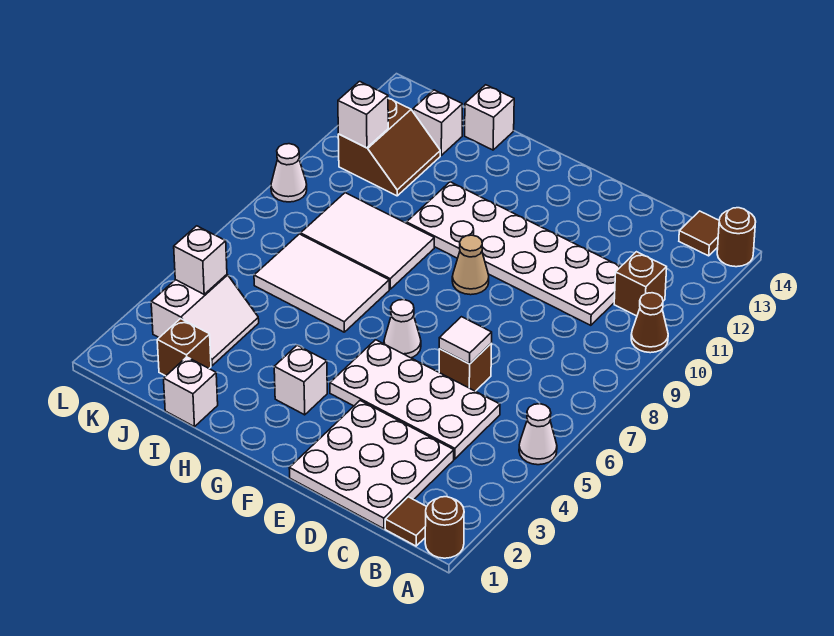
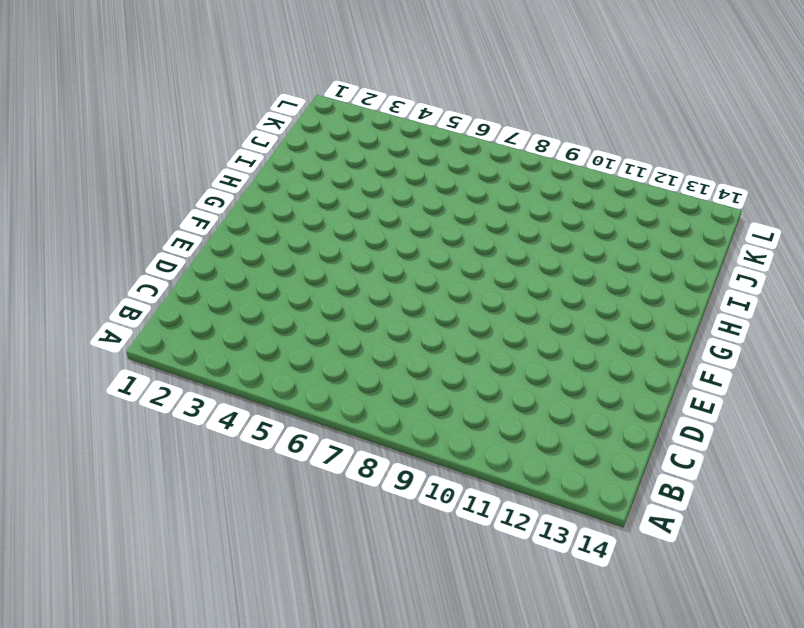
none -> brown round brick A1 level 1
none -> white cone A5 level 1
none -> brown cone A10 level 1

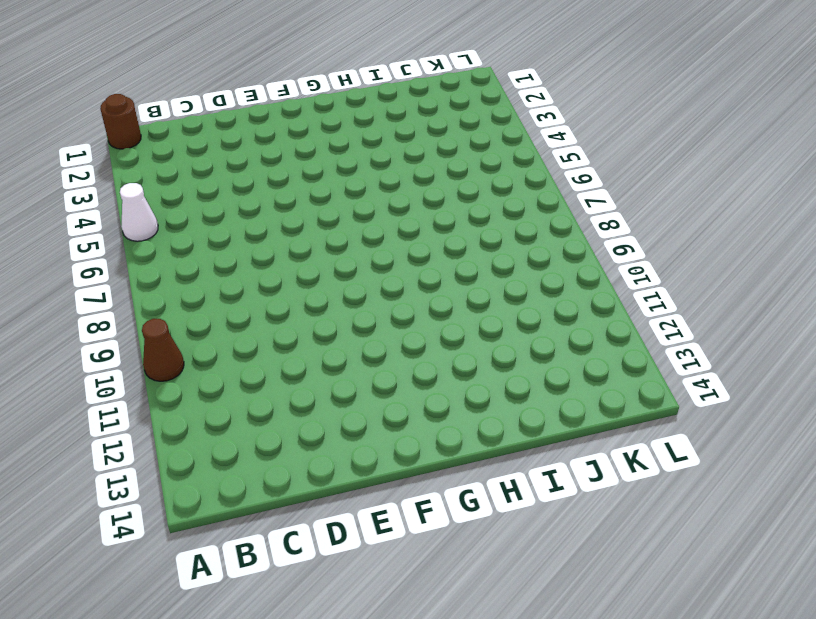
none -> brown round brick A14 level 1
none -> brown tile B1 level 1
none -> brown brick B11 level 1

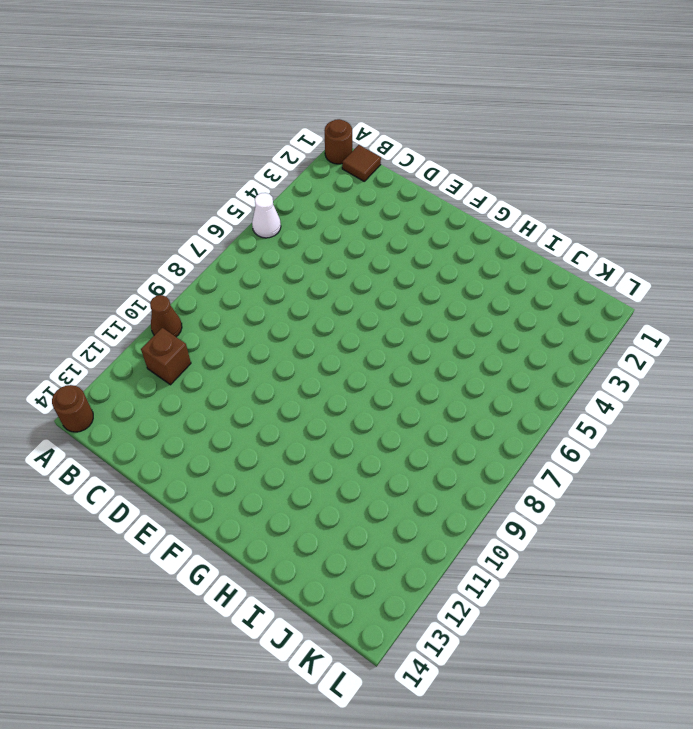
none -> brown tile B14 level 1
none -> white plate C1:E3 level 1
none -> white plate C4:F5 level 1

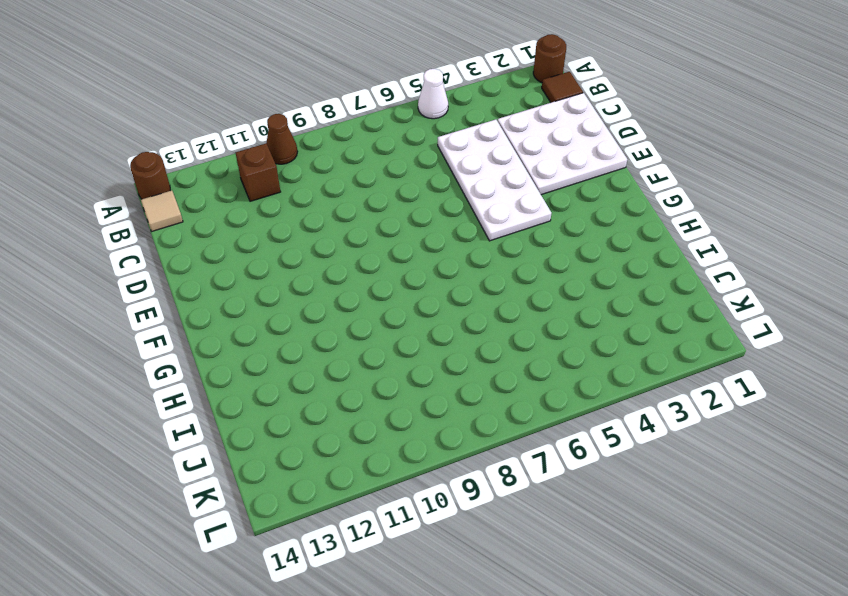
tan tile B14 level 1 -> brown tile B14 level 1
none -> white plate C10:H11 level 1
none -> brown brick D6 level 1
none -> white cone F6 level 1

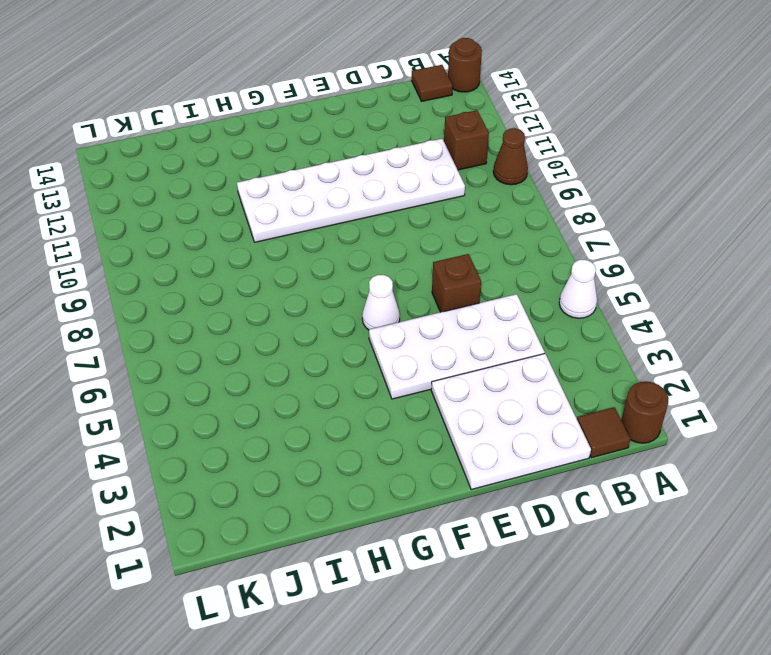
none -> tan cone F9 level 1
none -> white brick G3 level 1
none -> white tile H6:J7 level 1

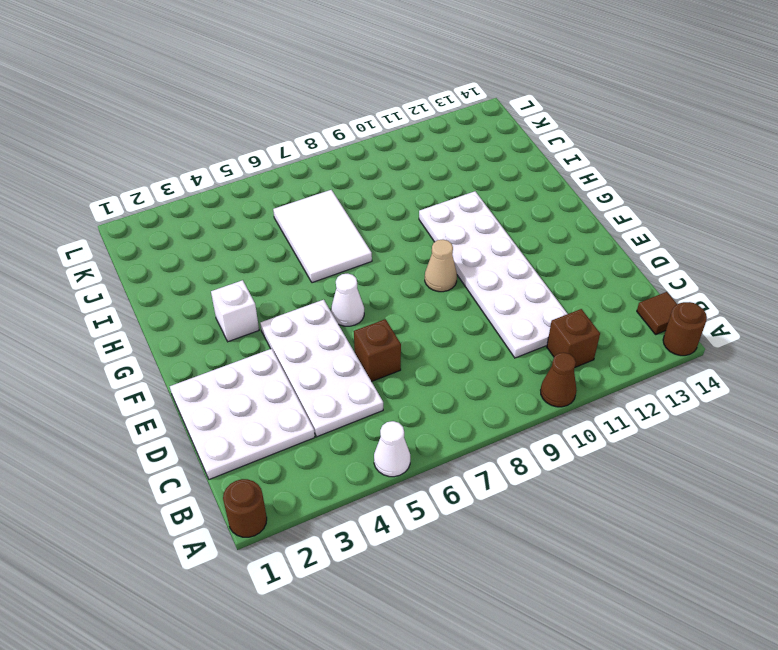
none -> brown tile B1 level 1
none -> white tile H8:J9 level 1
none -> white brick I1 level 1

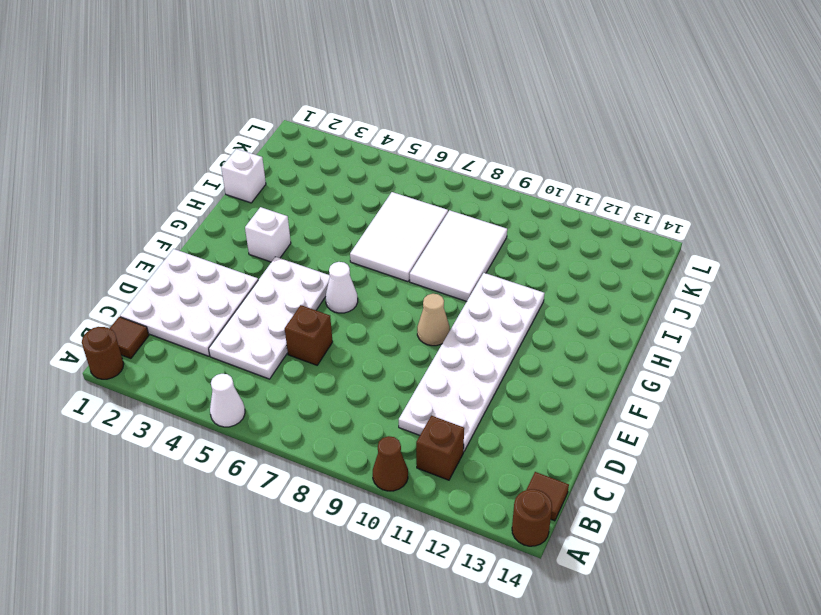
none -> white brick I14 level 1
none -> brown brick J2 level 1
none -> white slope J3:K4 level 1 top K

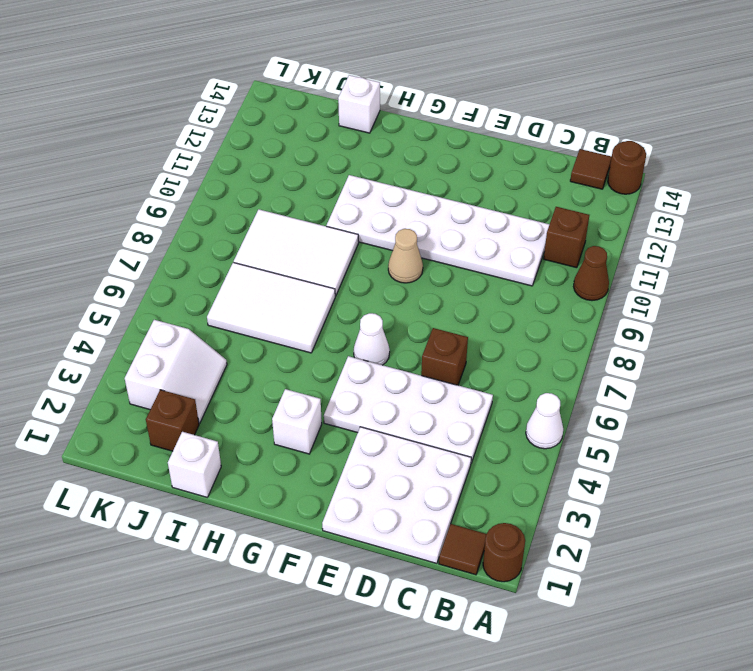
none -> brown slope J11:K12 level 1 top K
none -> white brick J13 level 1
none -> white cone L9 level 1

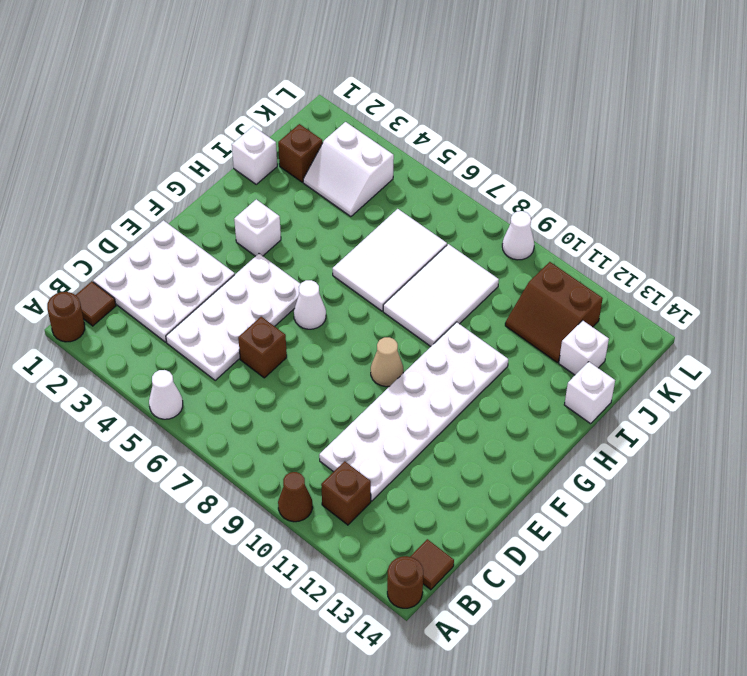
none -> white tile D6 level 2
none -> white brick K4 level 2
none -> white brick K11 level 2

